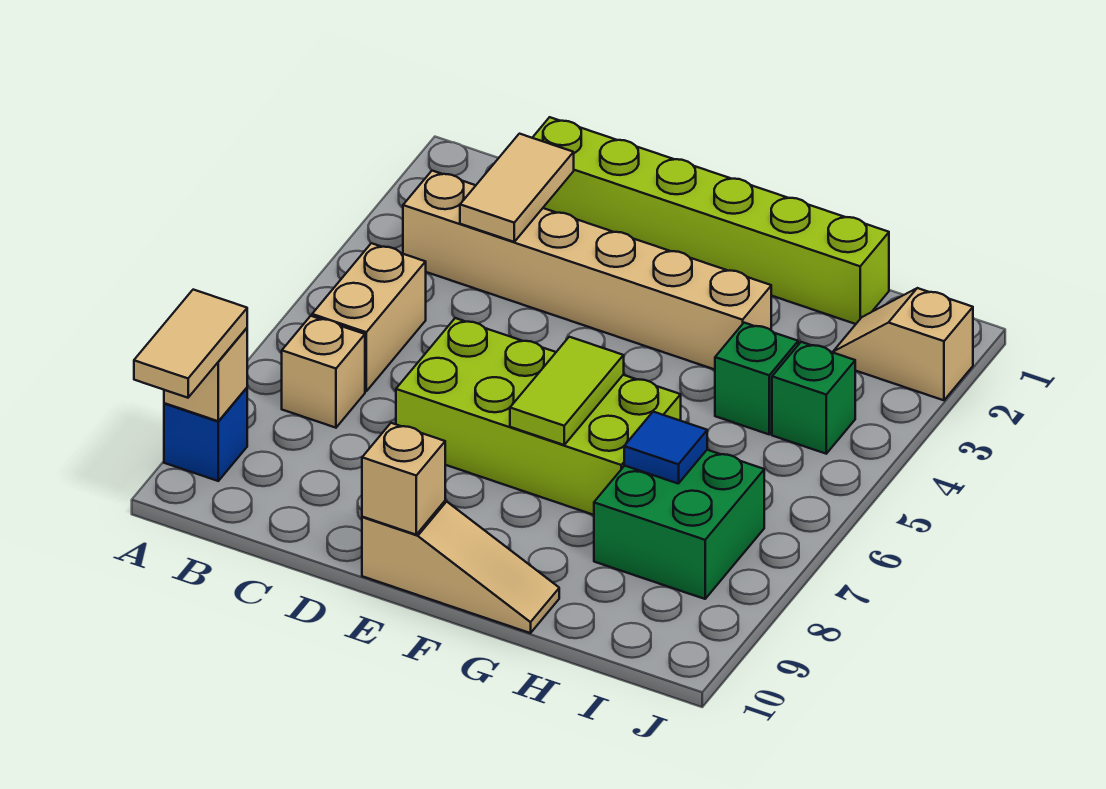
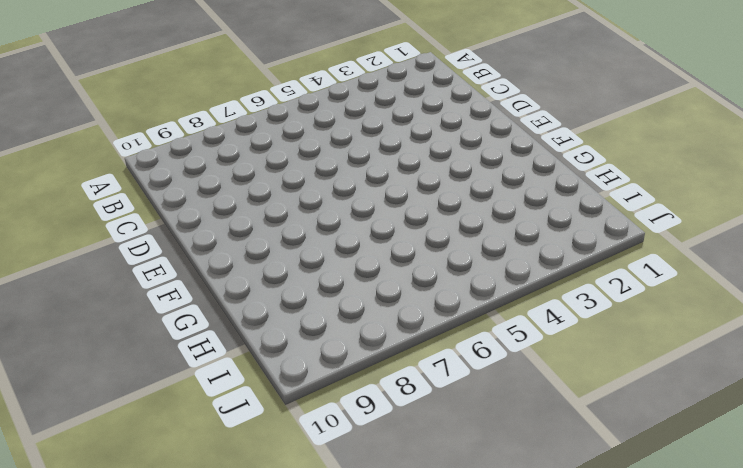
none -> blue brick A9 level 1
none -> tan brick B3:G3 level 1
none -> tan brick B5:B6 level 1

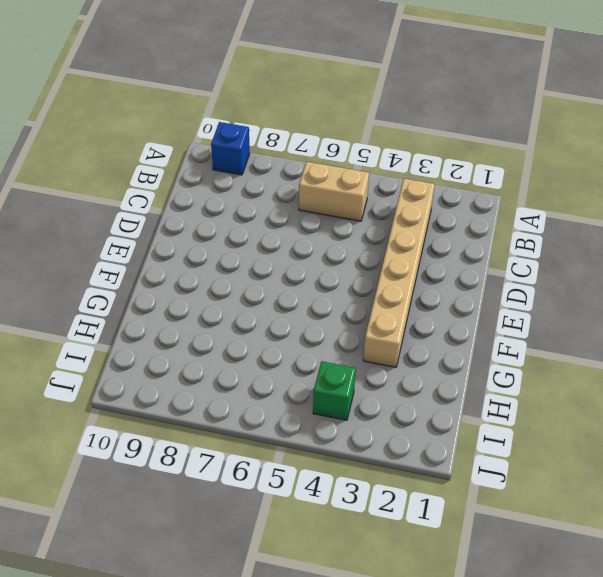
none -> tan brick B7 level 1
none -> lime brick C1:H1 level 1
none -> lime brick D6:G7 level 1

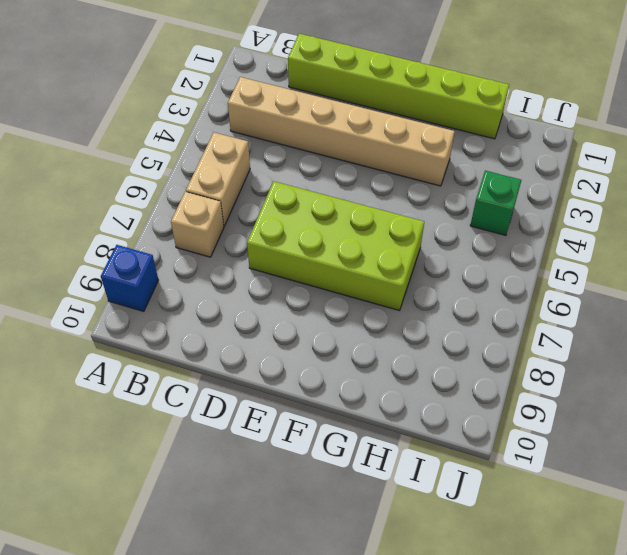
none -> tan slope E10:G10 level 1 top E
none -> green brick H4 level 1
none -> green brick H7:I8 level 1

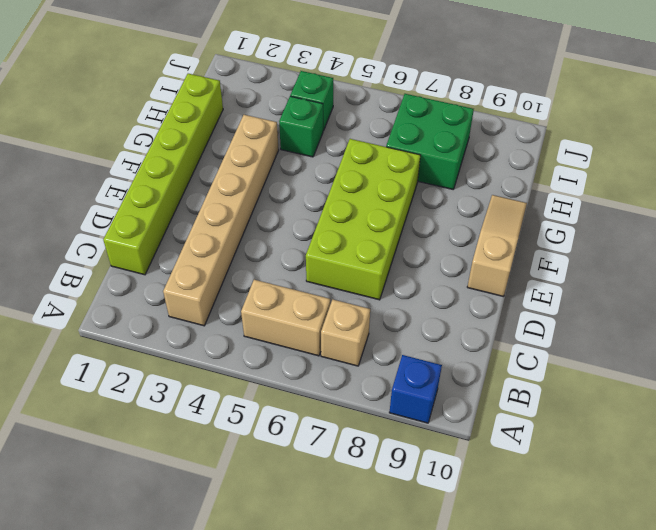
none -> tan slope I2:J2 level 1 top J
none -> tan brick A9 level 2
none -> tan tile C2:C3 level 2

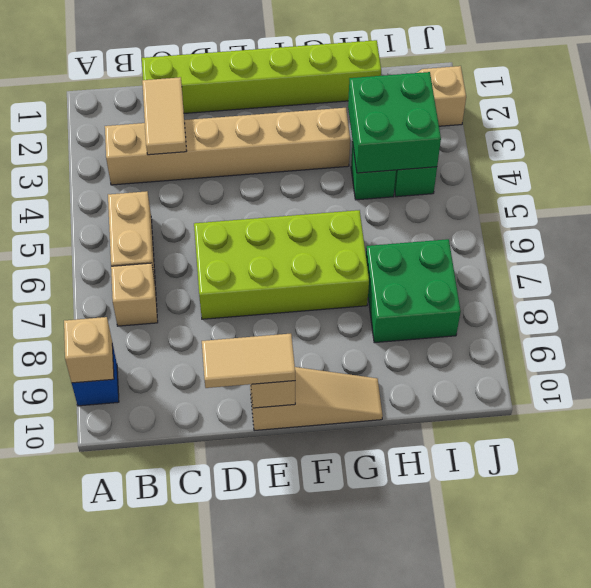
tan tile D10:E10 level 3 -> tan tile A9:A10 level 3
green brick H3:I4 level 2 -> none
none -> lime tile F6:F7 level 2
none -> blue tile H7 level 2

